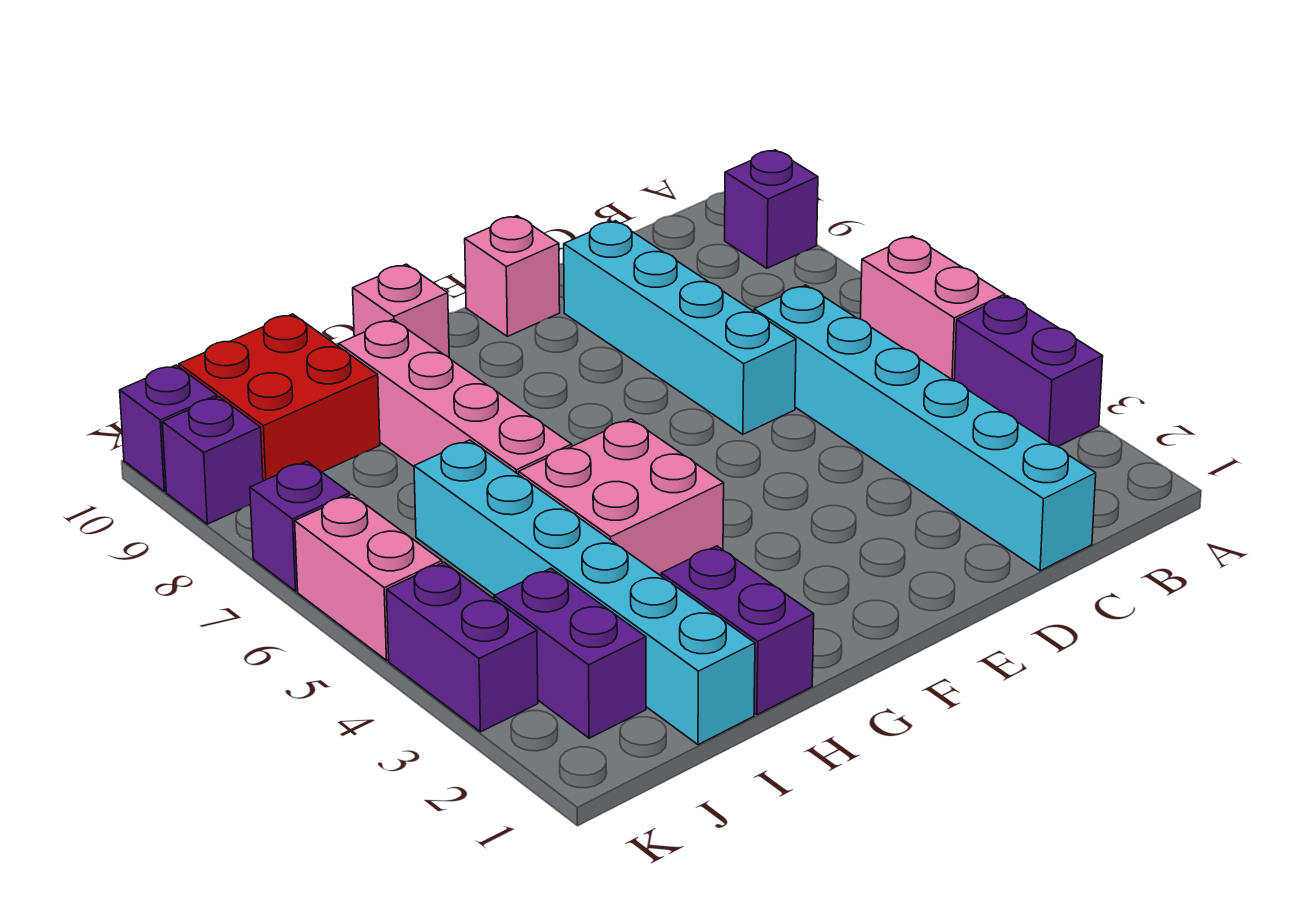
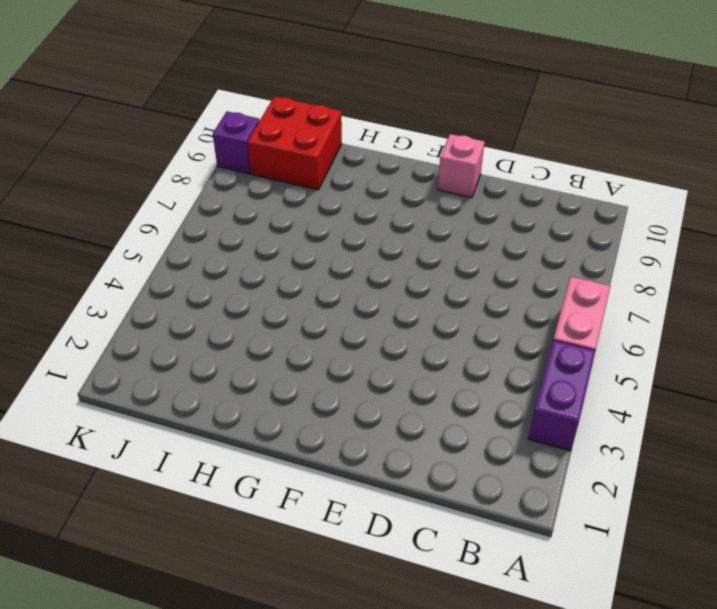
none -> purple brick A9 level 1
none -> cyan brick C1:C6 level 1
none -> cyan brick D6:D9 level 1

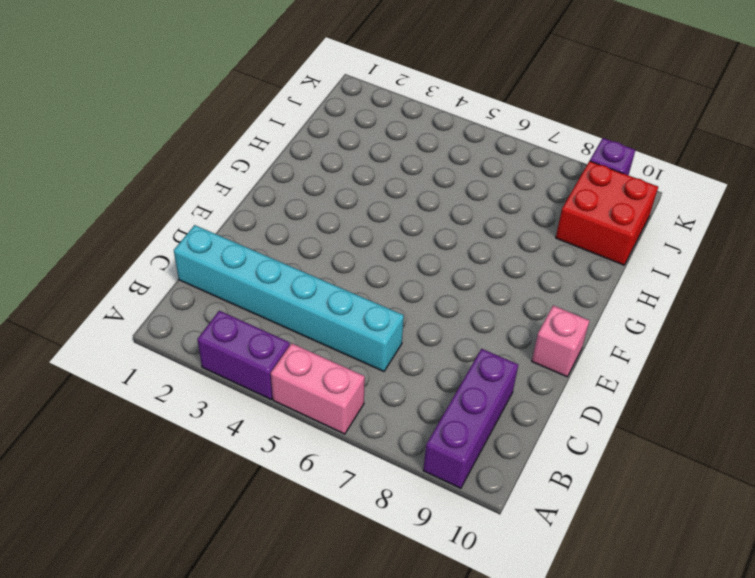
purple brick A9:C9 level 1 -> purple brick A9 level 1
none -> cyan brick D6:D9 level 1
none -> pink brick G4:H5 level 1
none -> pink brick G10 level 1

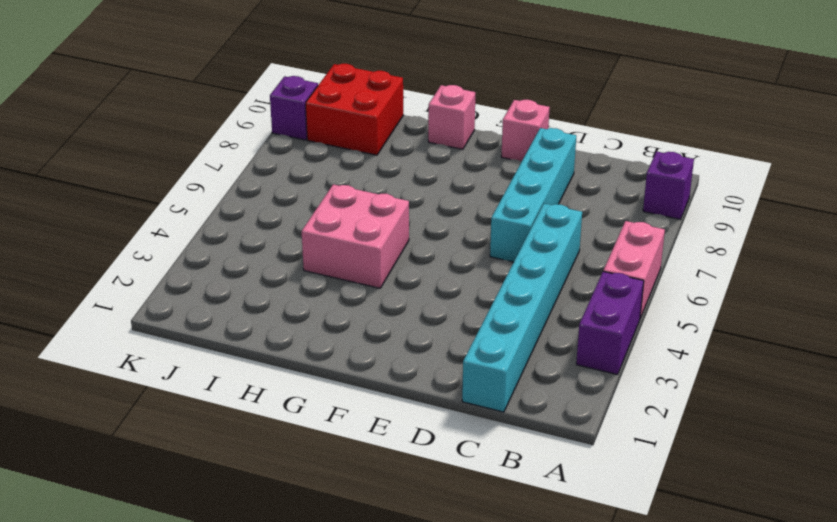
none -> purple brick H1:H2 level 1
none -> pink brick H6:H9 level 1
none -> cyan brick I1:I6 level 1

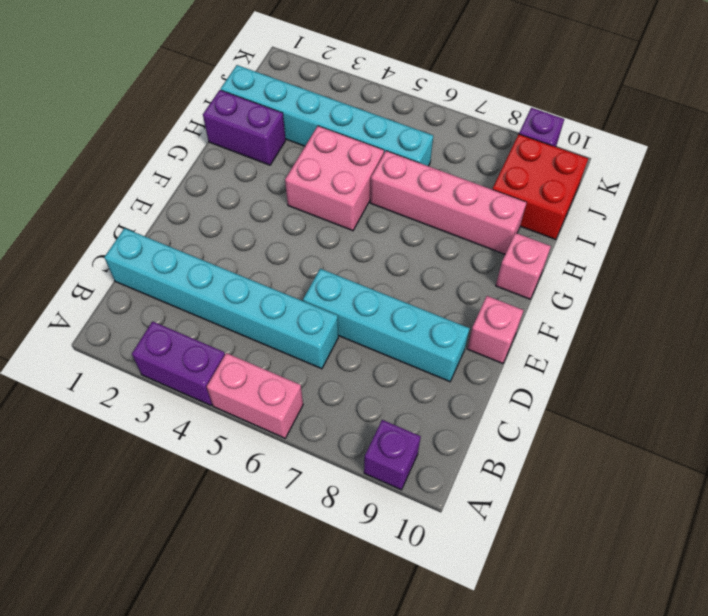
none -> purple brick J2:J3 level 1
none -> purple brick K3:K4 level 1
none -> pink brick K5:K6 level 1

